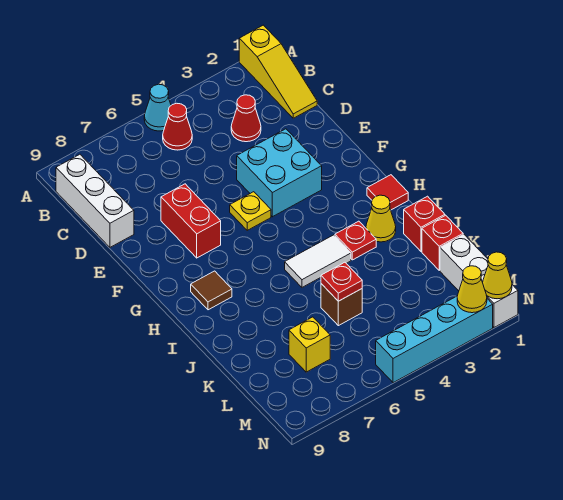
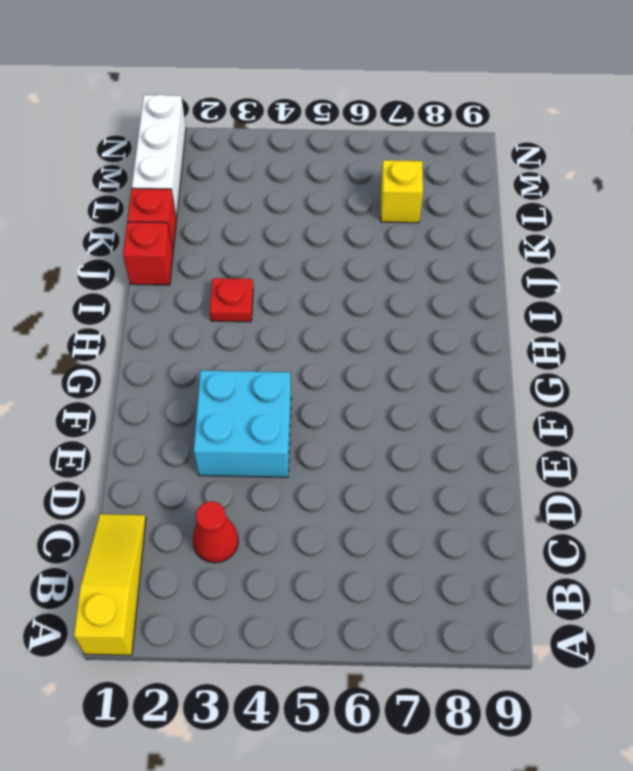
none -> cyan cone A5 level 1
none -> red cone B5 level 1
none -> white brick B9:D9 level 1

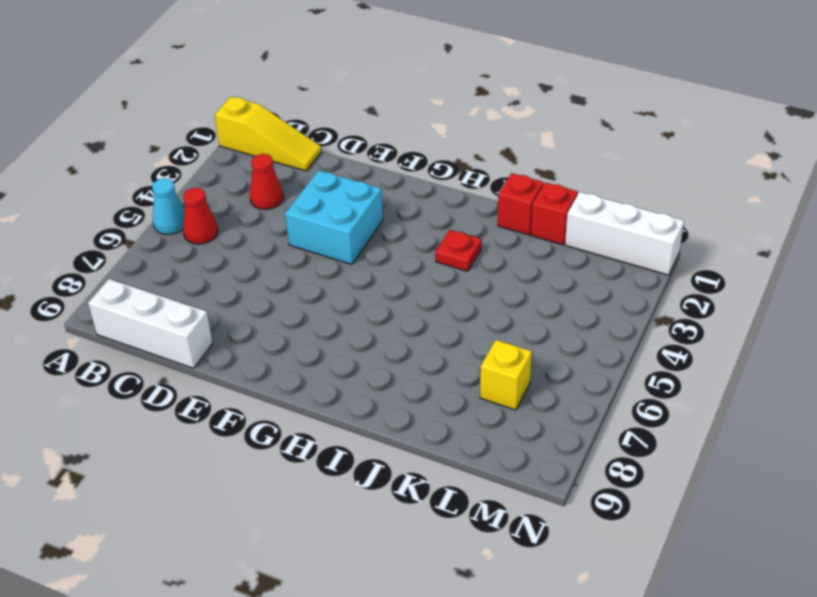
none -> red brick E7:F7 level 1
none -> yellow plate F5 level 1
none -> red tile H1 level 1

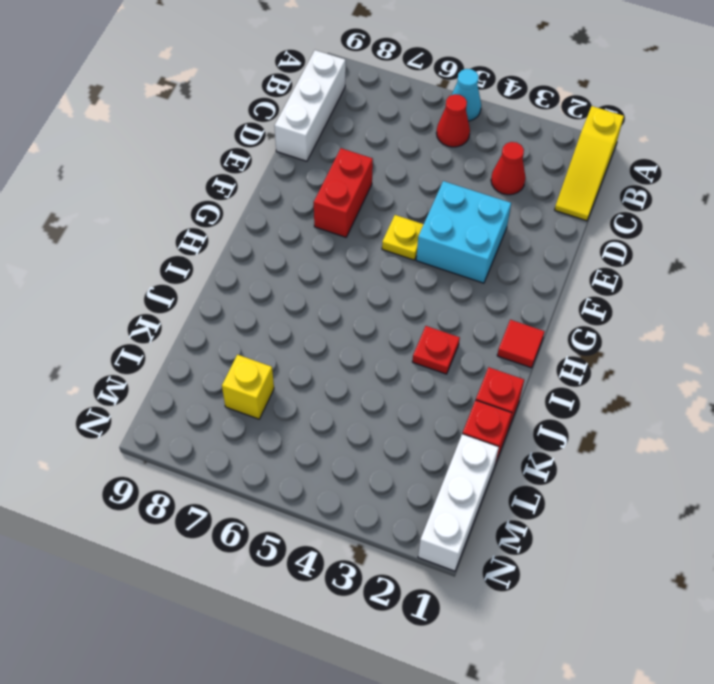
none -> brown tile H8 level 1
none -> yellow cone I2 level 1
none -> white tile I4:I5 level 1

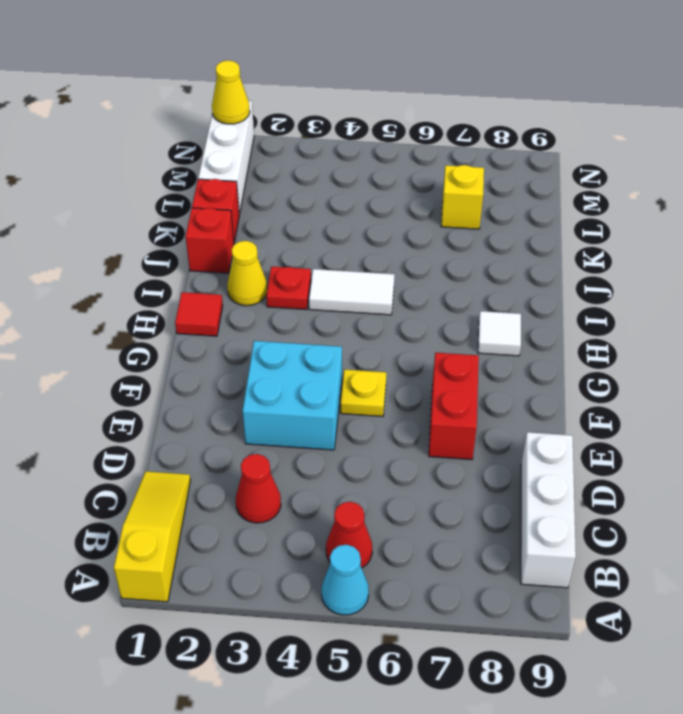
white tile H8 level 1 -> brown tile H8 level 1
none -> brown brick K5 level 1
none -> cyan brick N2:N5 level 1
none -> red plate K5 level 2

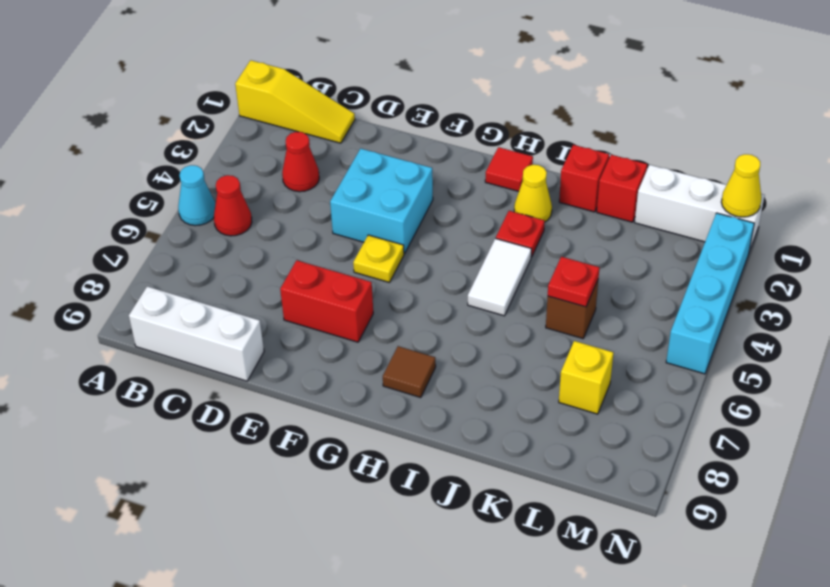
none -> yellow cone N2 level 2

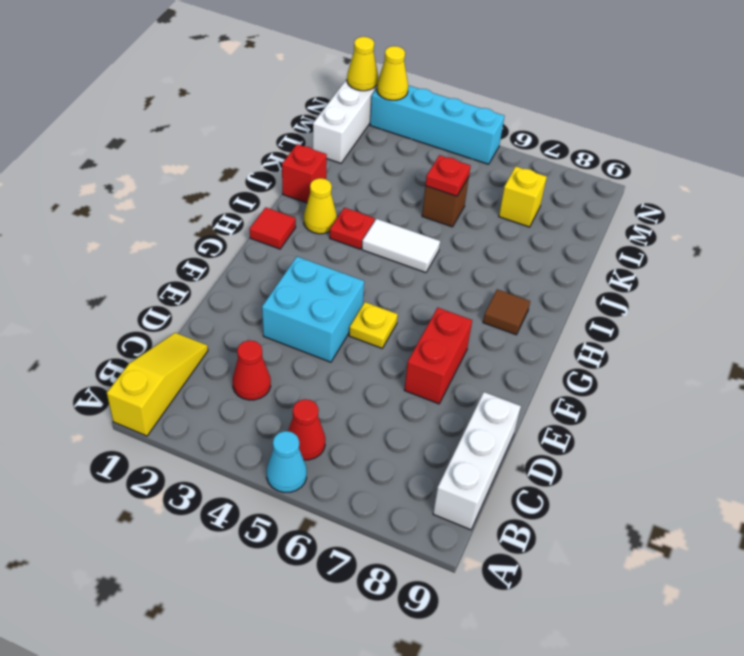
none -> red brick K1 level 1

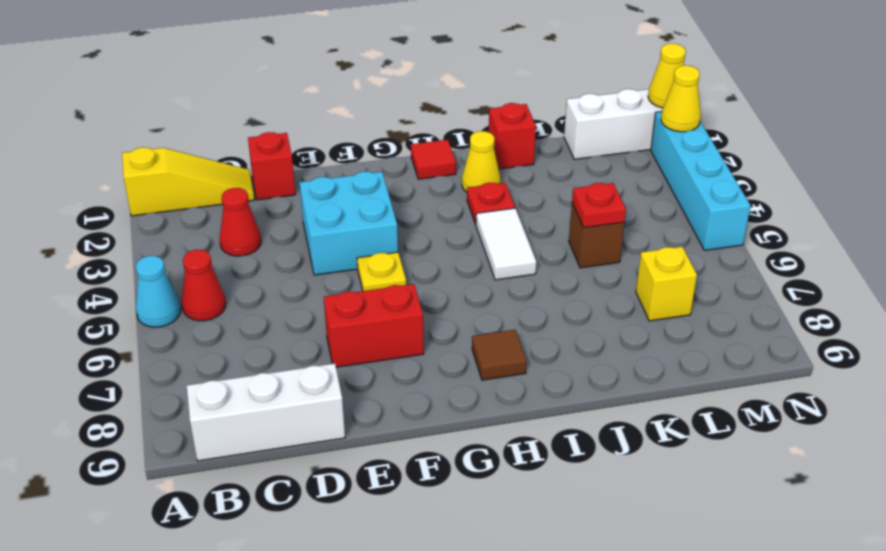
red brick D1 level 1 -> red brick K1 level 1

